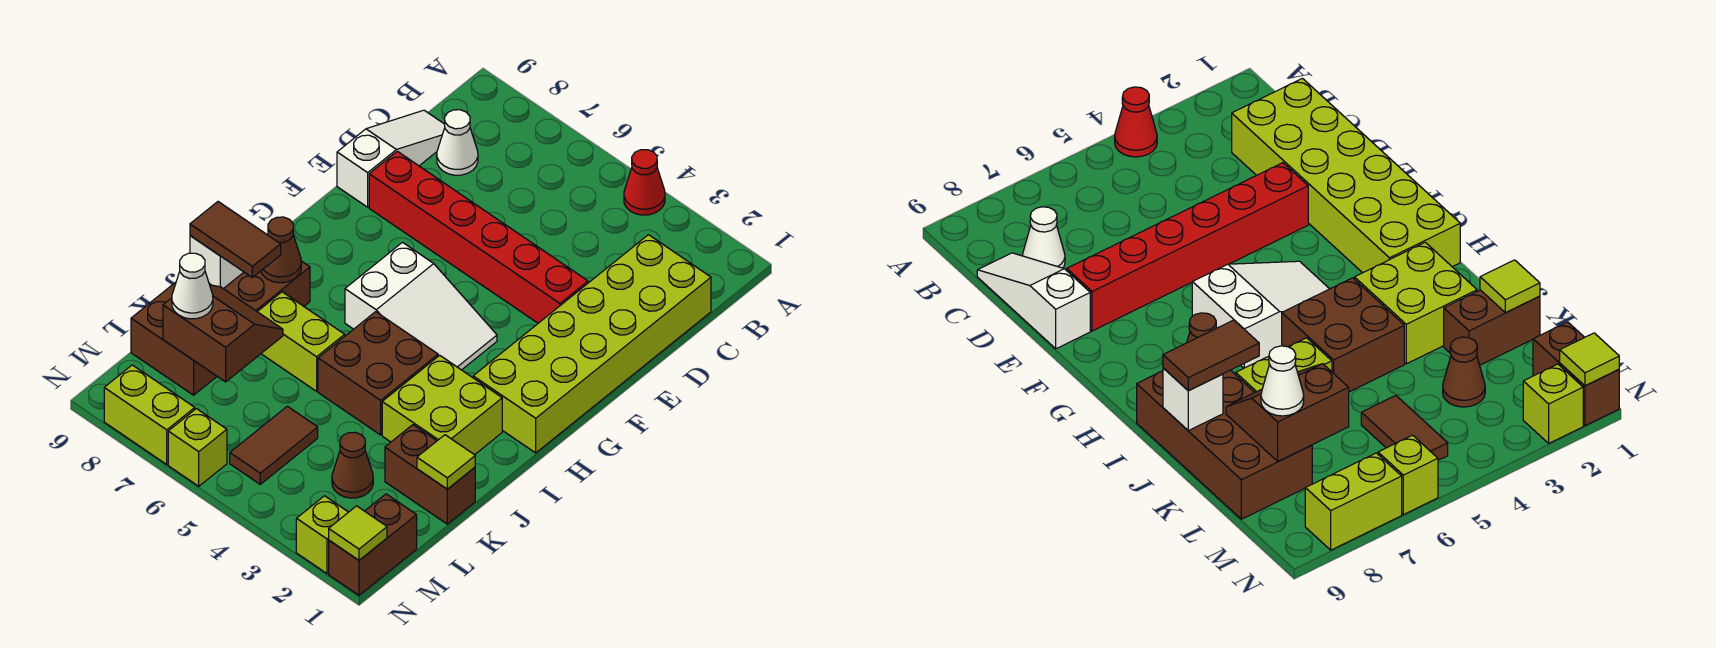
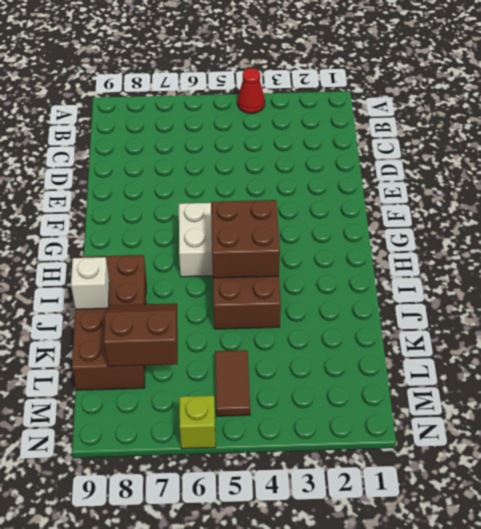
brown brick H4:I5 level 2 -> none
none -> lime brick C1:H2 level 1
none -> white cone C8 level 1
none -> white slope C9:E9 level 1 top E

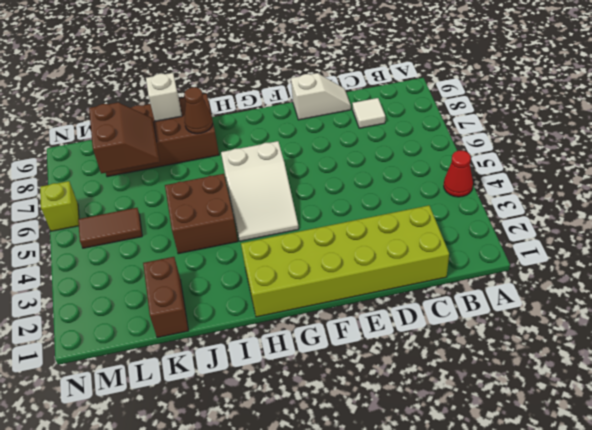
white tile C8 level 1 -> white cone C8 level 1
white slope D9:E9 level 1 top E -> white slope C9:E9 level 1 top E
none -> red brick E3:E8 level 1
none -> lime brick I2:J3 level 1
none -> lime brick J6:J7 level 1

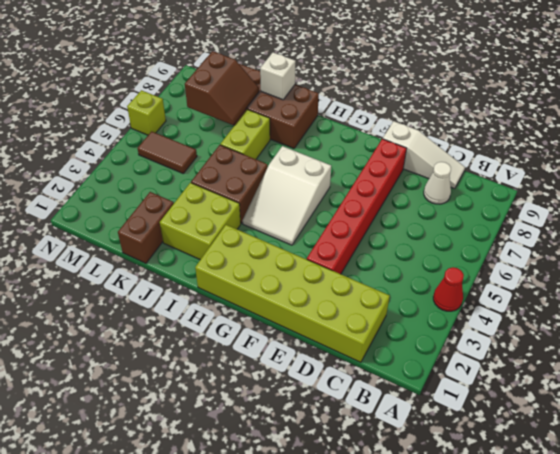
none -> brown cone L3 level 1
none -> brown brick M1:N1 level 1
none -> lime brick N2 level 1

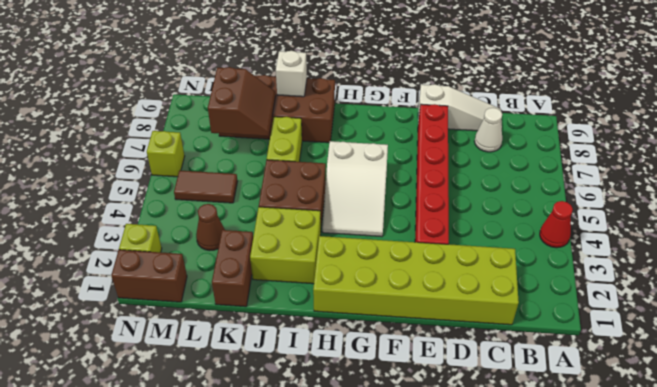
none -> lime brick N7:N8 level 1
none -> brown cone I8 level 2
none -> lime tile K1 level 2

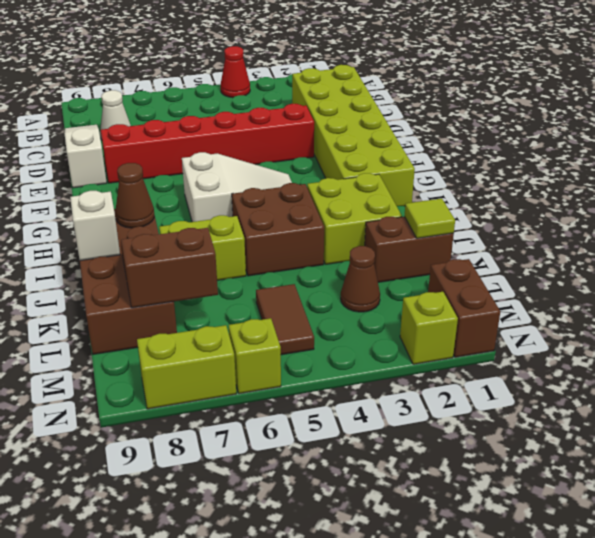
none -> lime tile N1 level 2
none -> brown tile J8:J9 level 3
none -> white cone L8 level 3

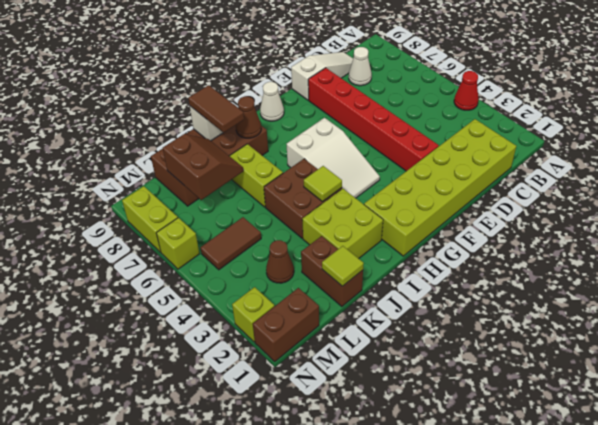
white cone G9 level 1 -> white cone L8 level 3
lime tile I4 level 2 -> lime tile N1 level 2

